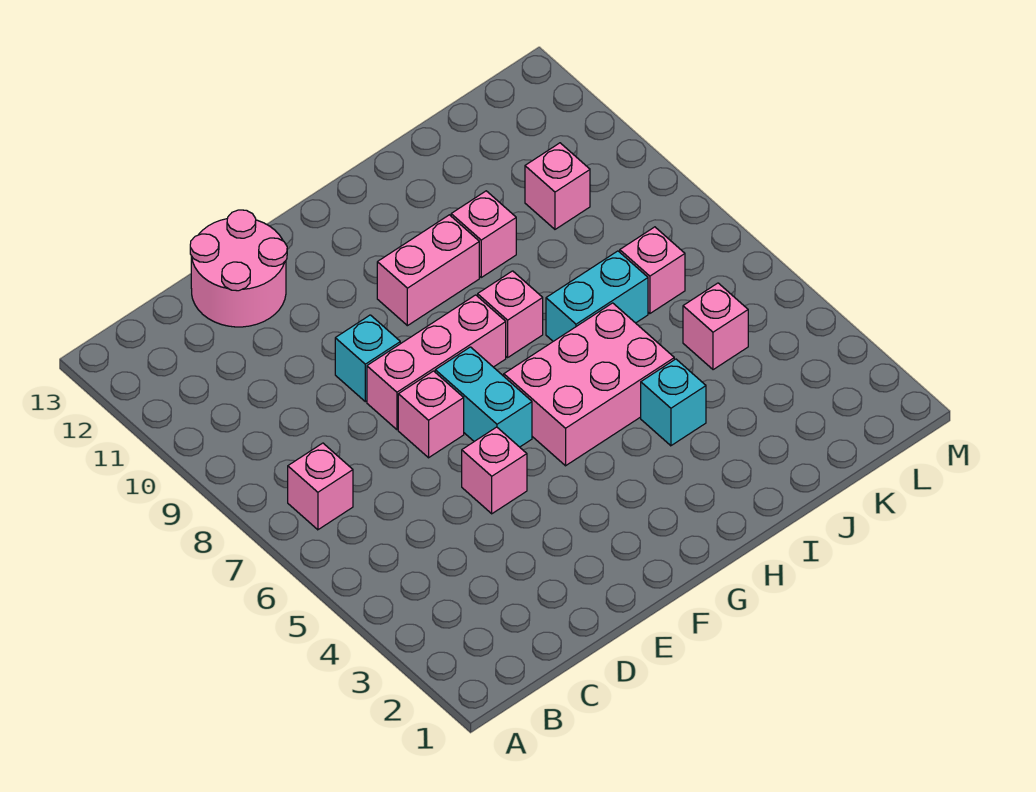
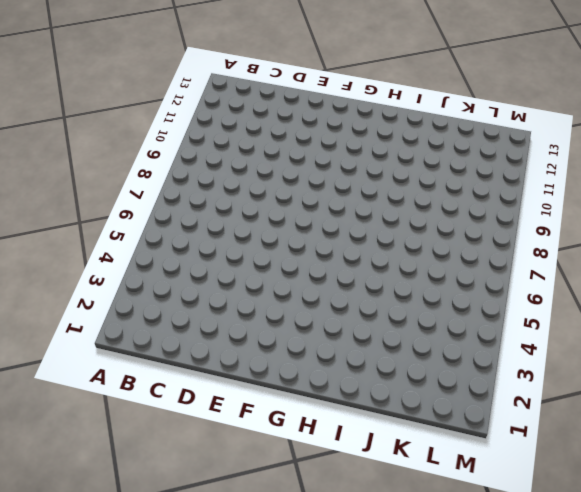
none -> pink brick B7 level 1
none -> pink round brick D12:E13 level 1
none -> pink brick E5 level 1

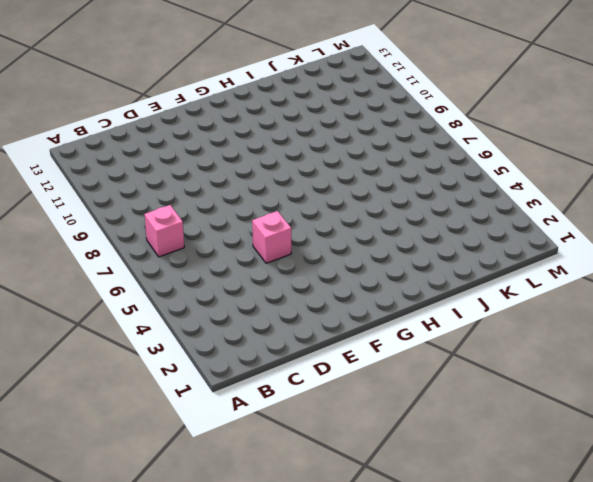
none -> pink round brick D12:E13 level 1
none -> pink brick E7 level 1
none -> pink brick E8:G8 level 1

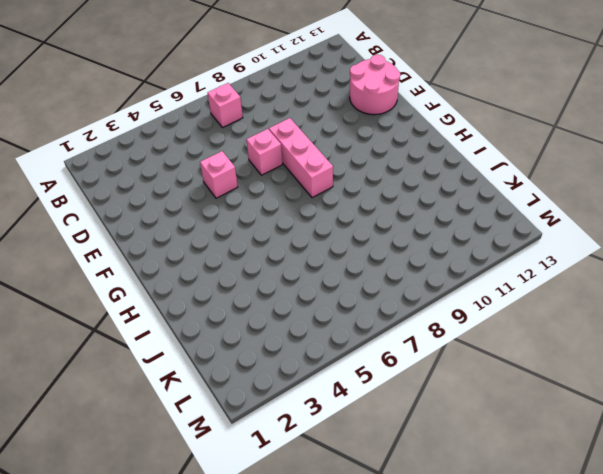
none -> cyan brick E9 level 1
none -> cyan brick F6:F7 level 1
none -> pink brick G5:I6 level 1

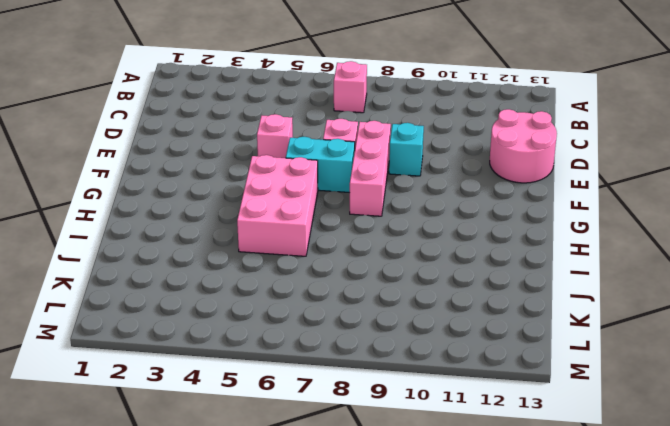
none -> pink brick G10:H10 level 1
none -> pink brick H8 level 1
none -> cyan brick I4 level 1

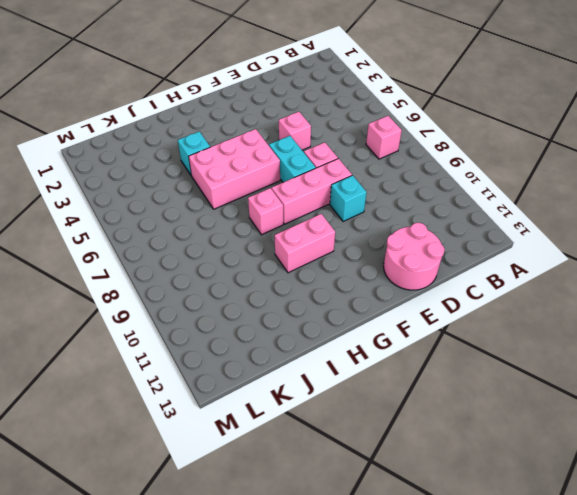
none -> cyan brick I7:J7 level 1
none -> pink brick I10 level 1
none -> pink brick K5 level 1

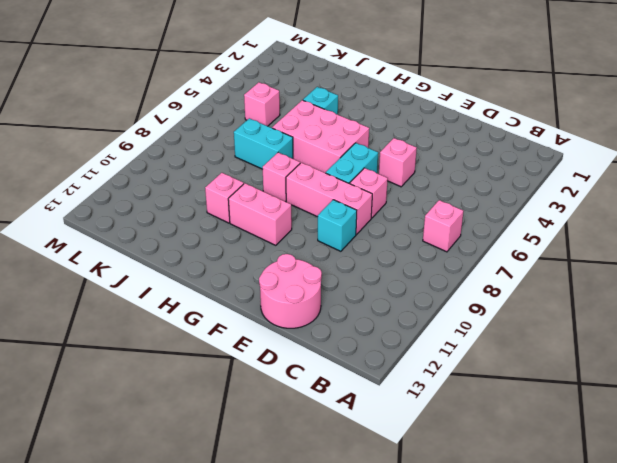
none -> pink brick K7 level 1
none -> pink brick K10 level 1

